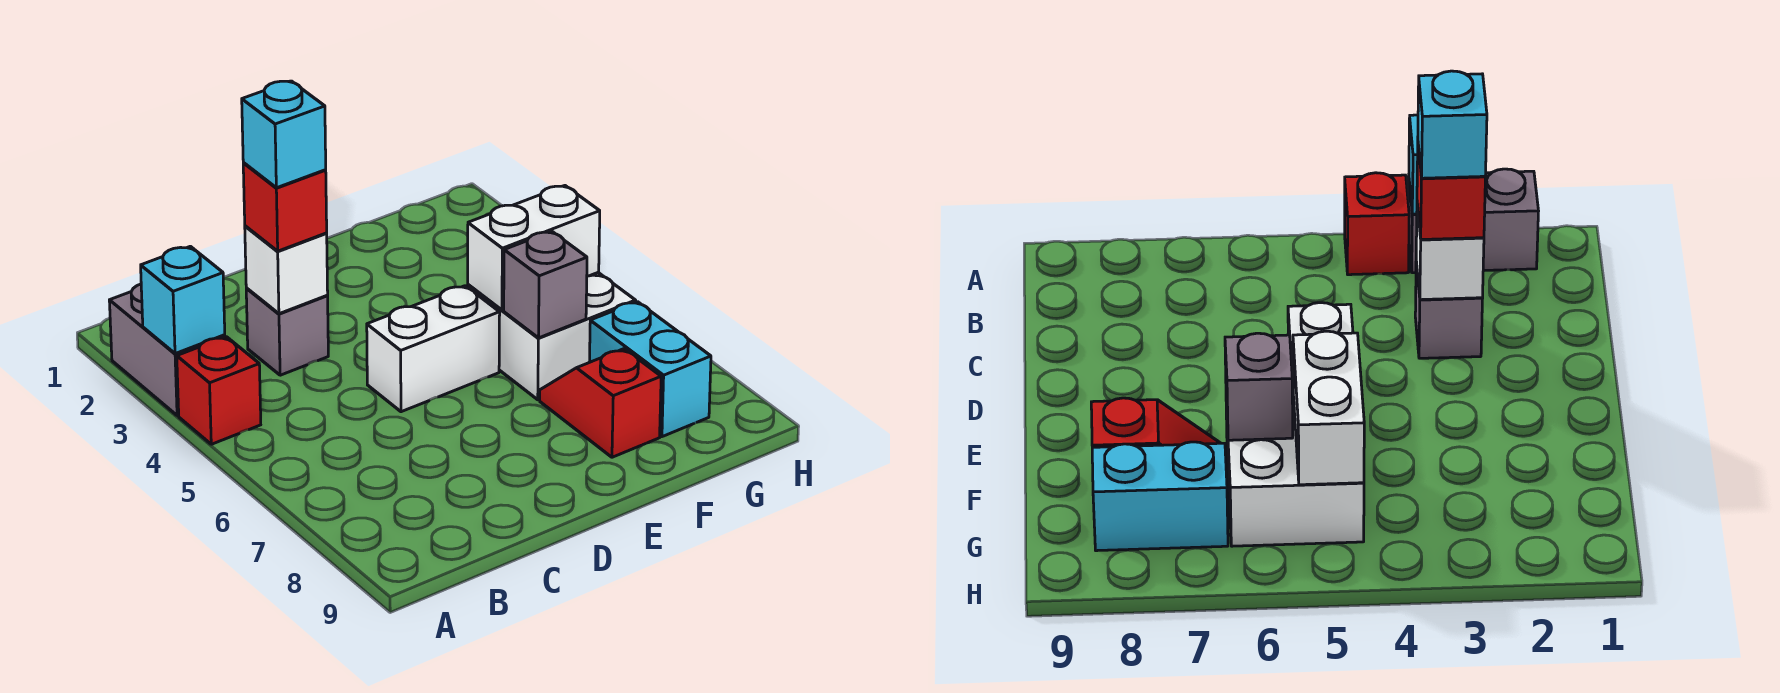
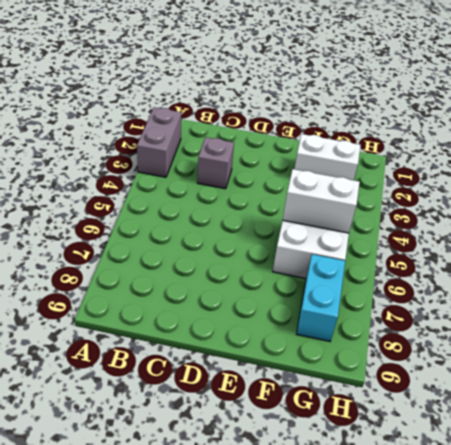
white brick F2:G2 level 1 -> white brick D5:E5 level 1
none -> red brick A4 level 1
none -> red slope F7:F8 level 1 top 8
none -> cyan brick A3 level 2

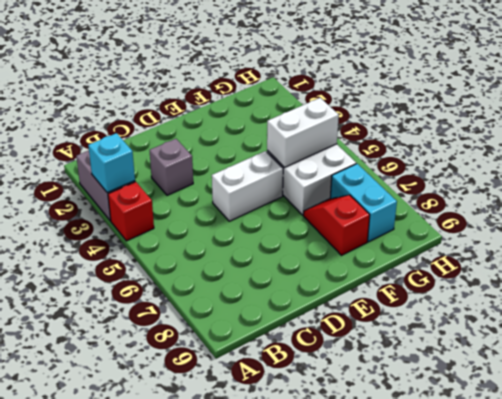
none -> white brick C3 level 2
none -> grey brick F6 level 2
none -> red brick C3 level 3

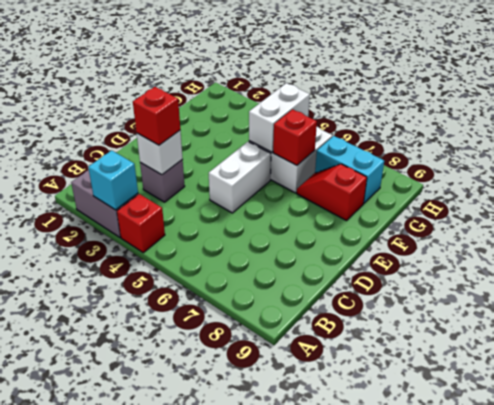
red brick F6 level 2 -> grey brick F6 level 2
none -> cyan brick C3 level 4

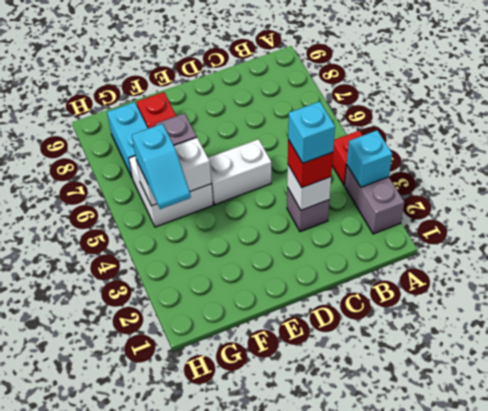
cyan slope G4:G5 level 3 top 5 -> none

